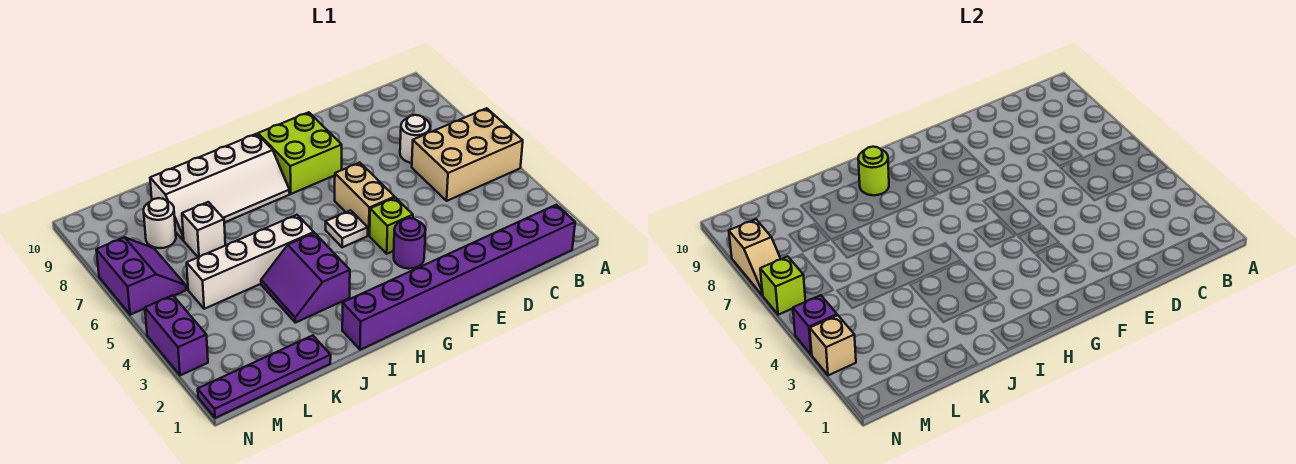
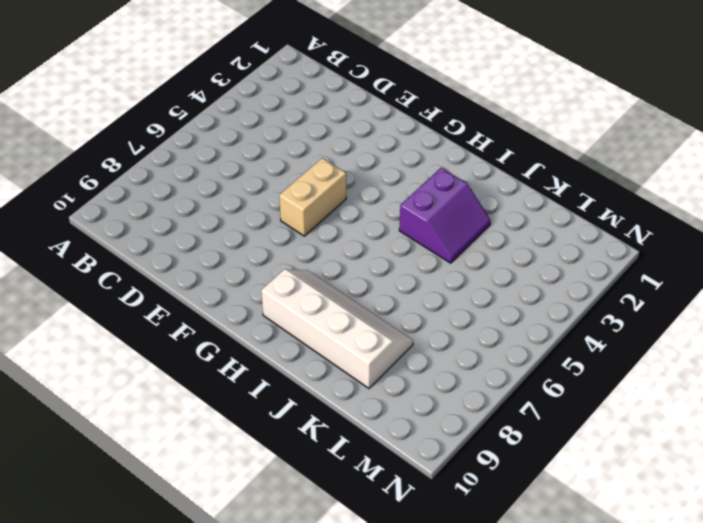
none -> tan brick A5:C6 level 1
none -> purple brick B1:I1 level 1
none -> white round brick C7 level 1

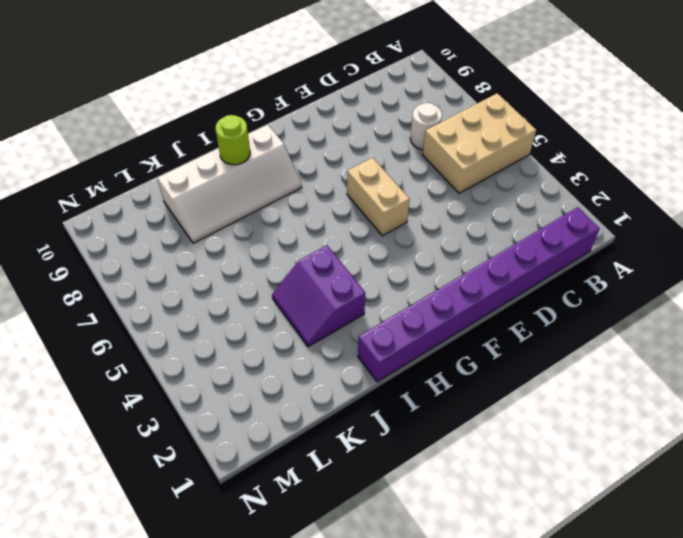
none -> purple round brick F3 level 1
none -> lime brick F4 level 1
none -> lime brick F8:G9 level 1

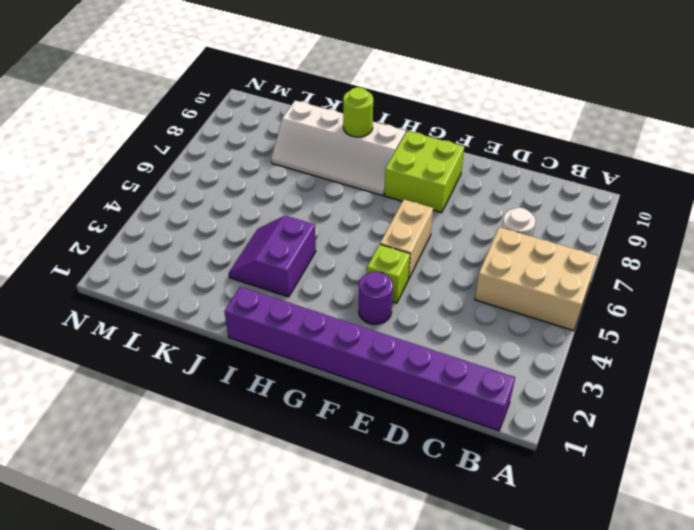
none -> white plate G5 level 1
none -> white brick I5:L5 level 1
none -> purple plate K1:N1 level 1

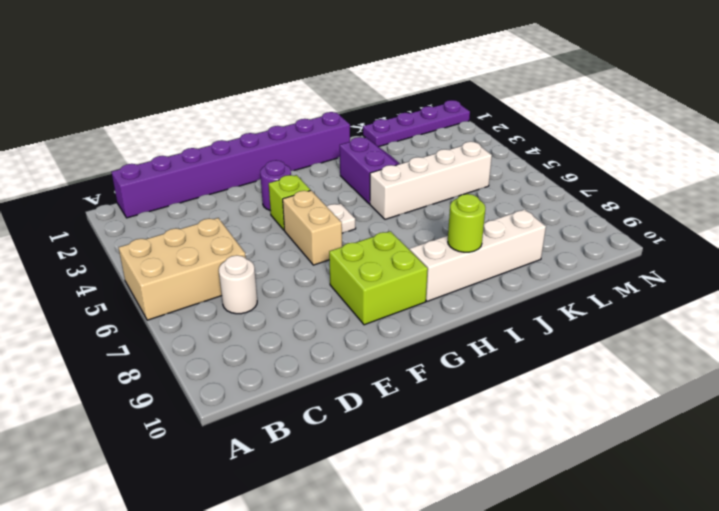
none -> white brick K7 level 1
none -> white round brick L8 level 1
none -> purple slope M6:N7 level 1 top N

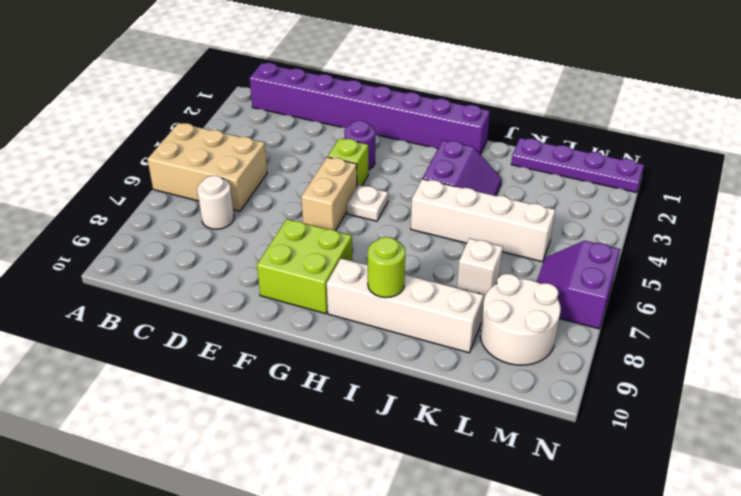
white round brick L8:M9 level 1 -> white round brick L8 level 1
none -> purple brick N3:N4 level 1
none -> tan brick N3 level 2
none -> purple brick N4 level 2

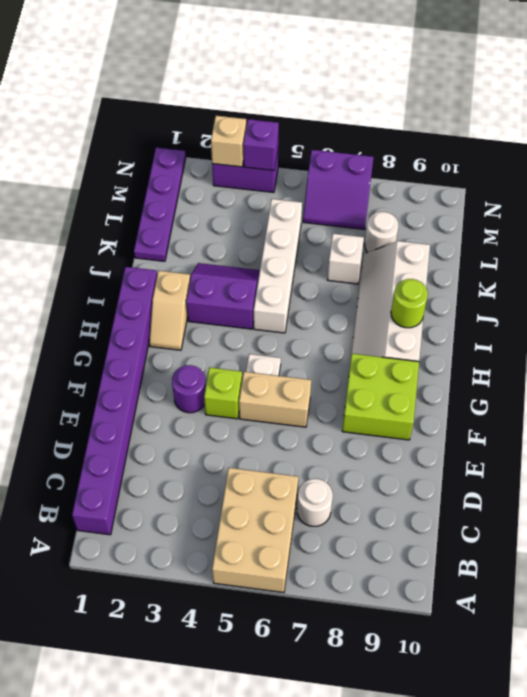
tan slope H2:I2 level 1 top I -> tan slope N7:N8 level 2 top 8
none -> lime brick N6 level 2

